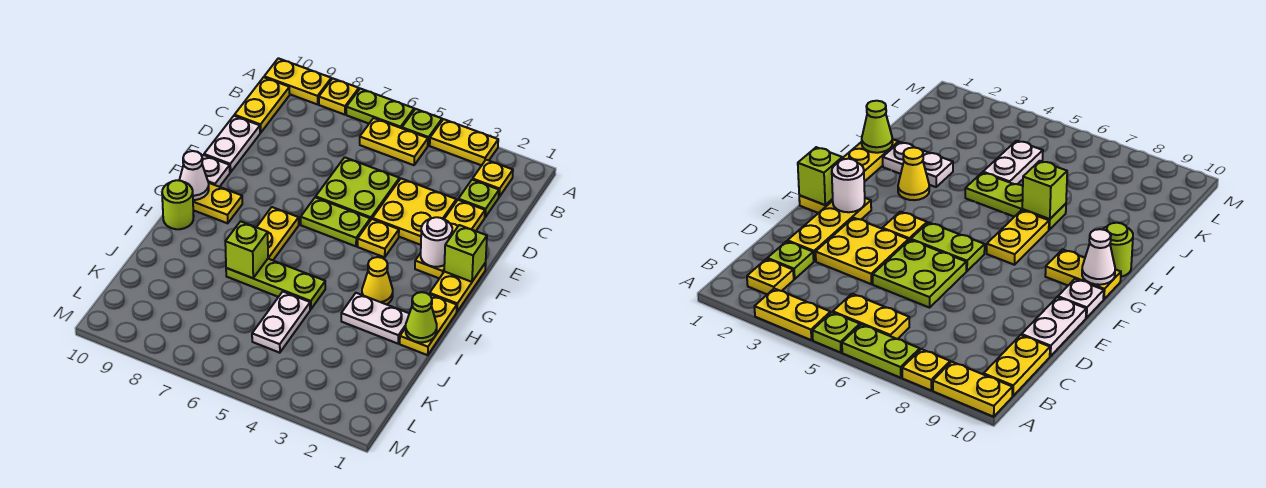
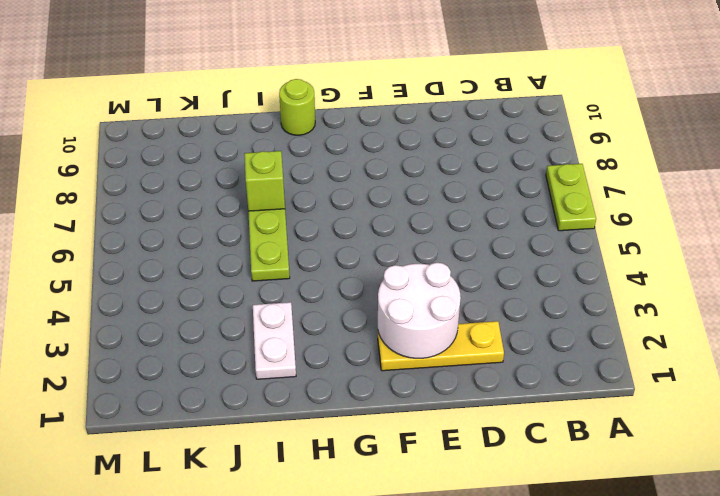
white round brick E2:F3 level 2 -> white round brick F2 level 2
none -> yellow plate A3:A4 level 1
none -> lime plate A5 level 1
none -> yellow plate A8 level 1
none -> yellow plate A9:A10 level 1

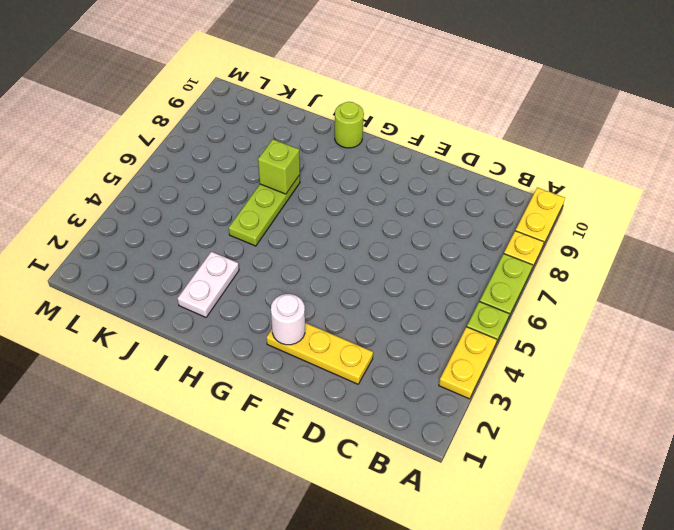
none -> yellow plate B2 level 1
none -> yellow plate B5:B6 level 1
none -> yellow plate B10:C10 level 1
none -> lime plate C2 level 1

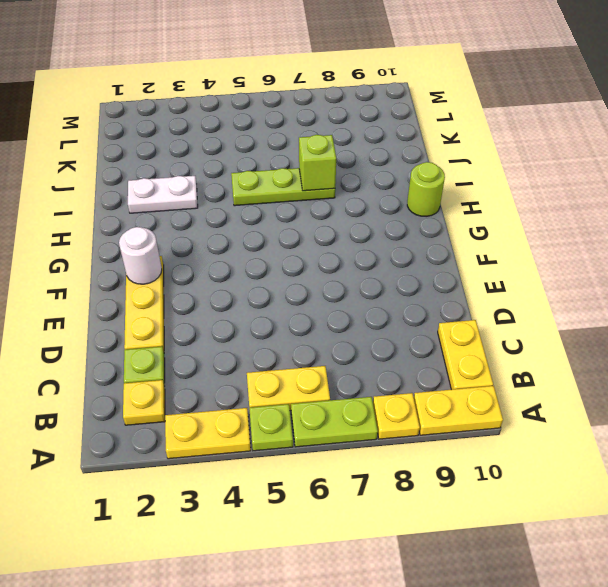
none -> yellow plate D3:E4 level 1
none -> lime plate D5:E6 level 1
none -> white plate D10:E10 level 1
none -> yellow plate F1:G1 level 1

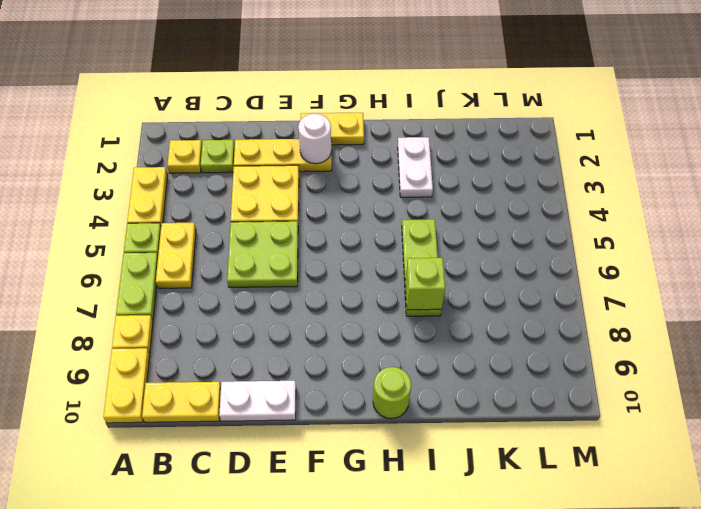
none -> yellow plate F4 level 1
none -> lime plate F5:F6 level 1
none -> white plate F10 level 1
none -> yellow plate G7:H7 level 1

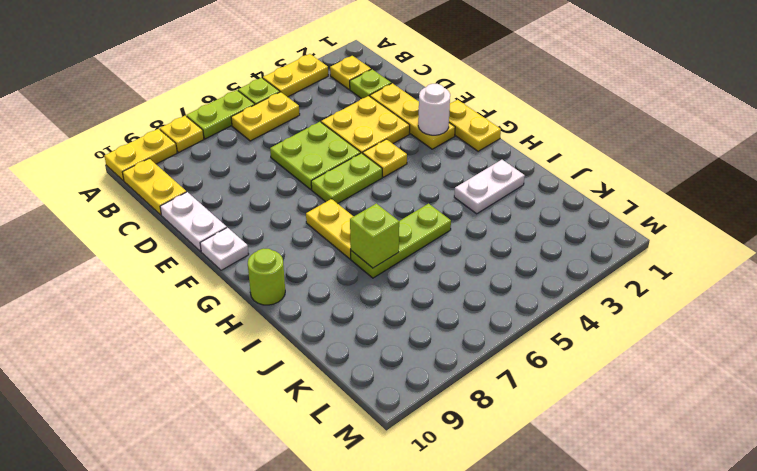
none -> yellow plate G9:G10 level 1
none -> yellow plate H1:I1 level 1
none -> yellow cone H3 level 1
none -> white plate J5:K5 level 1

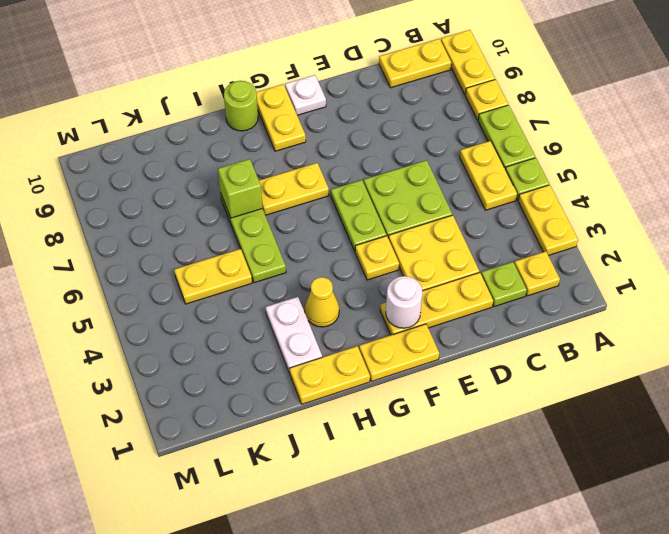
yellow plate J5:K5 level 1 -> white plate J5:K5 level 1
none -> white plate D10:E10 level 1
none -> lime brick F1 level 2
none -> white cone G10 level 2
none -> lime cone I1 level 2

